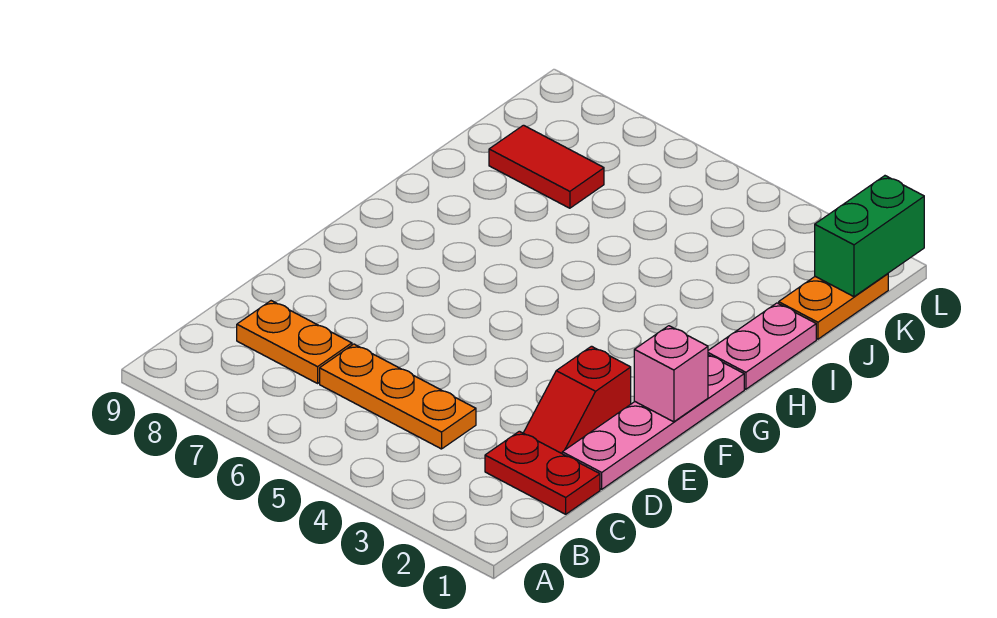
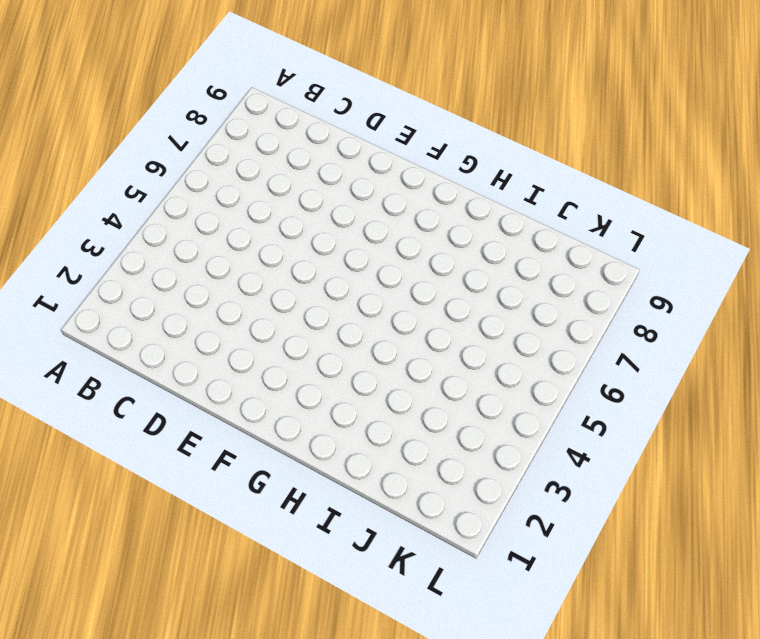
none -> red plate C1:C2 level 1
none -> orange plate C4:C6 level 1

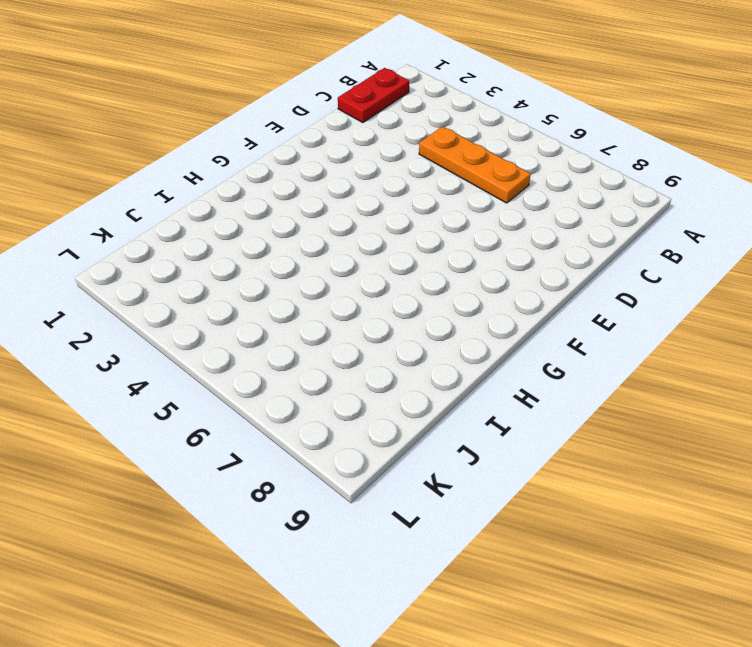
red plate B1:C1 level 1 -> red plate C1:C2 level 1
none -> orange plate C7:C8 level 1
none -> pink plate D1:G1 level 1

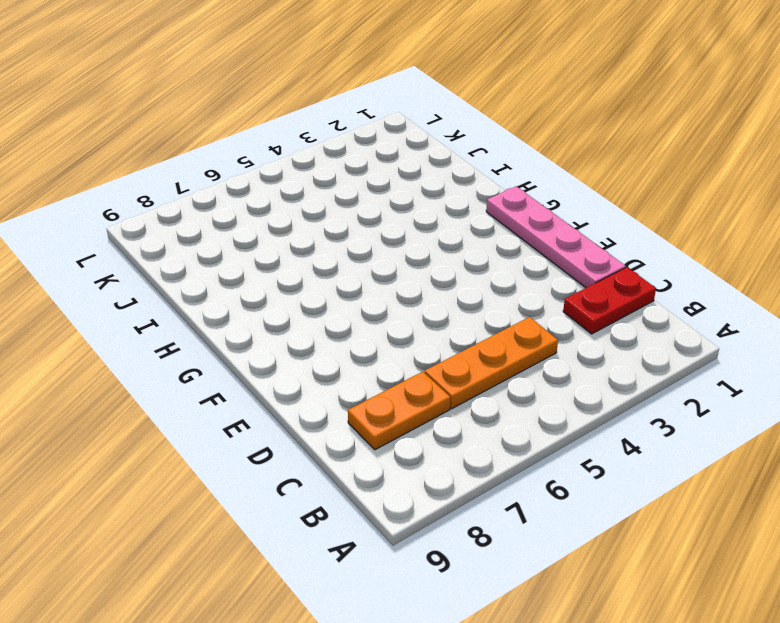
none -> red slope D2:E2 level 1 top E
none -> pink plate H1:I1 level 1

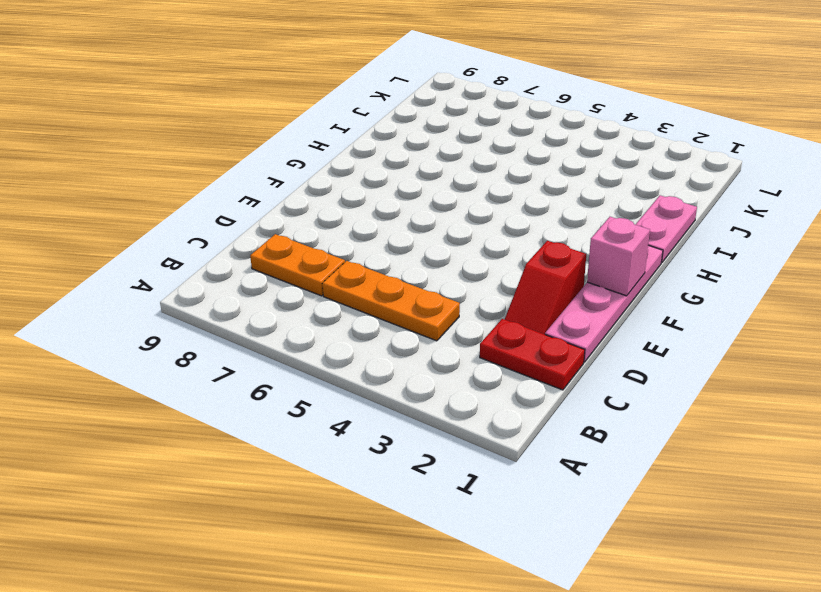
none -> orange plate J1:K1 level 1
none -> red tile J7:J8 level 1

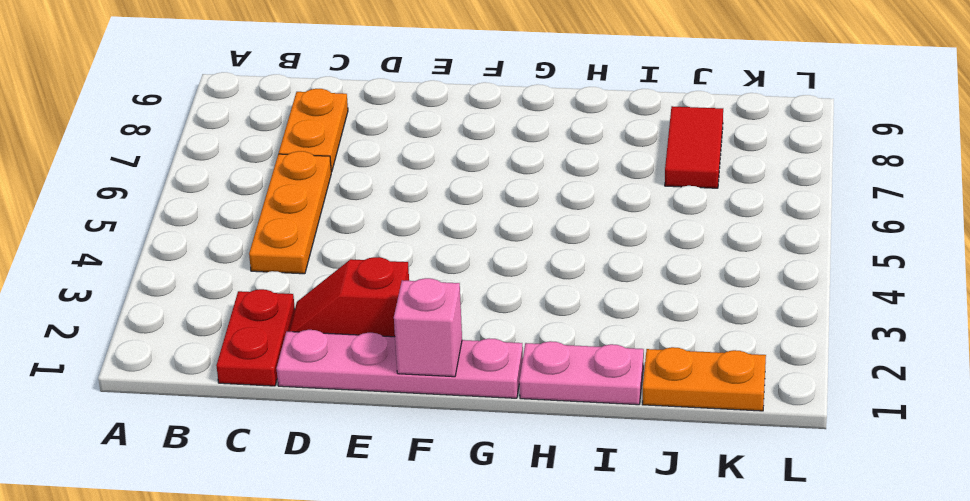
none -> green brick K1:L1 level 2

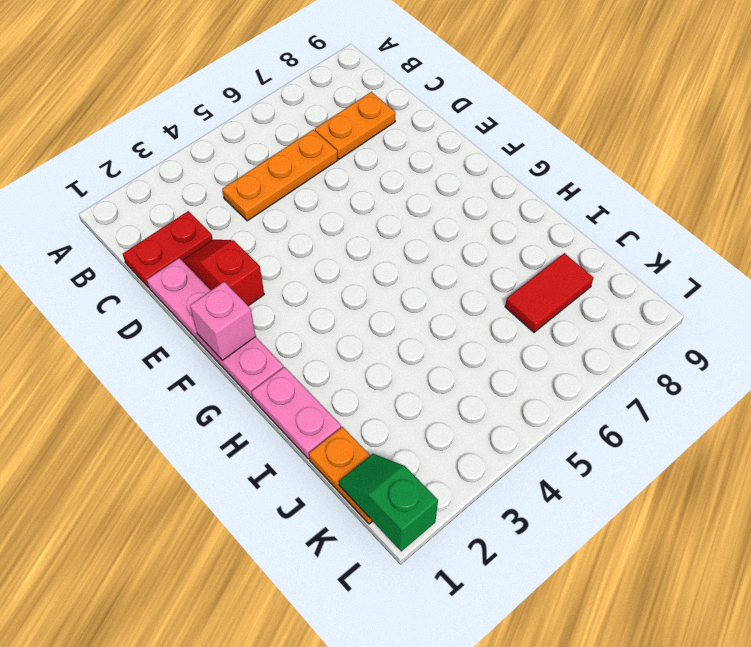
green slope K1:L1 level 2 top L -> green brick K1:L1 level 2

